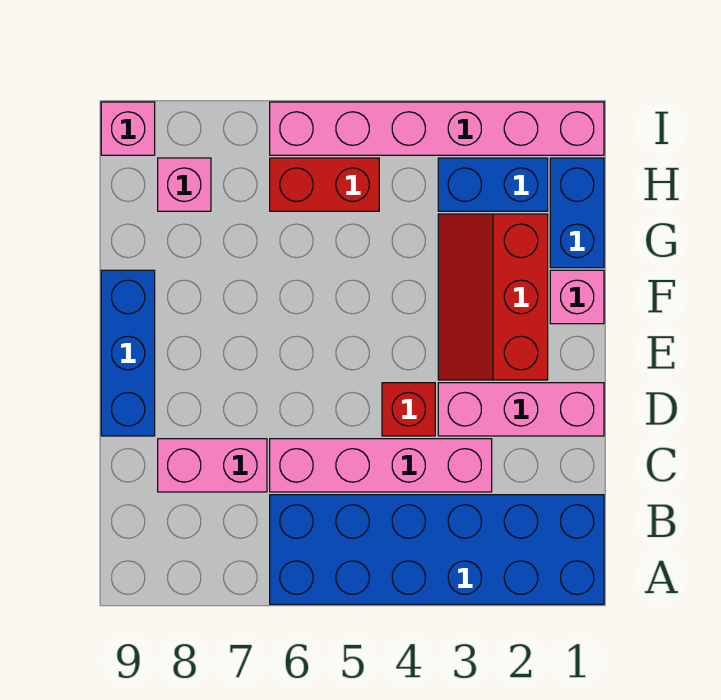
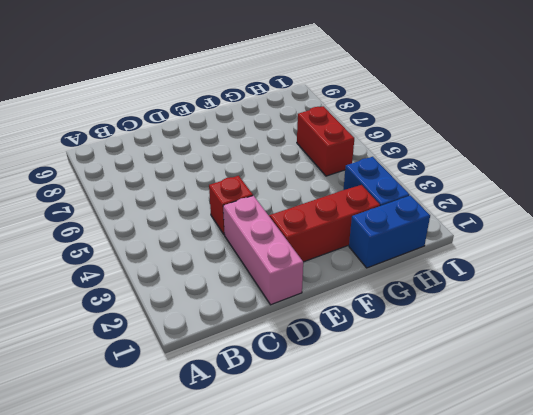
none -> blue brick A1:B6 level 1
none -> pink brick C3:C6 level 1
none -> pink brick C7:C8 level 1

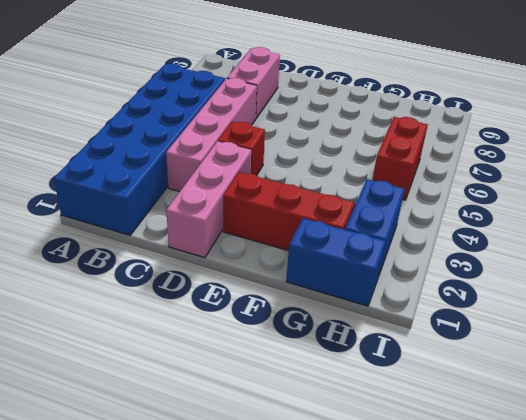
none -> blue brick D9:F9 level 1
none -> pink brick F1 level 1
none -> pink brick H8 level 1

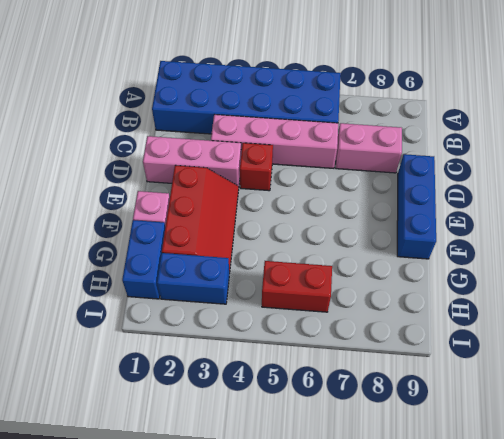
none -> pink brick H8 level 1
none -> pink brick I1:I6 level 1
none -> pink brick I9 level 1

